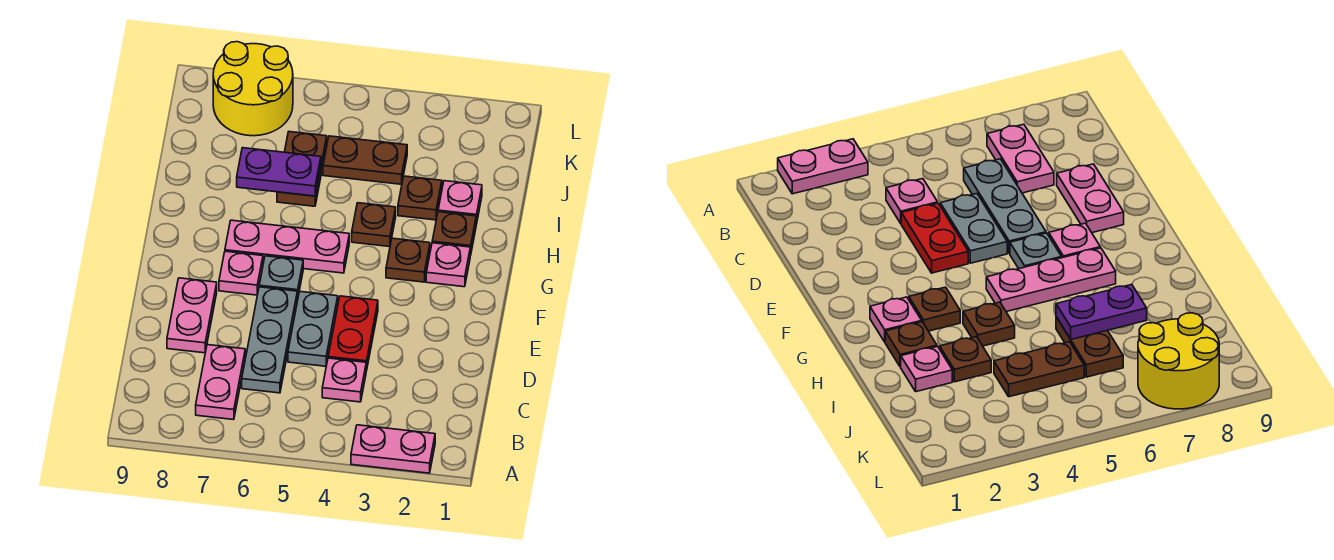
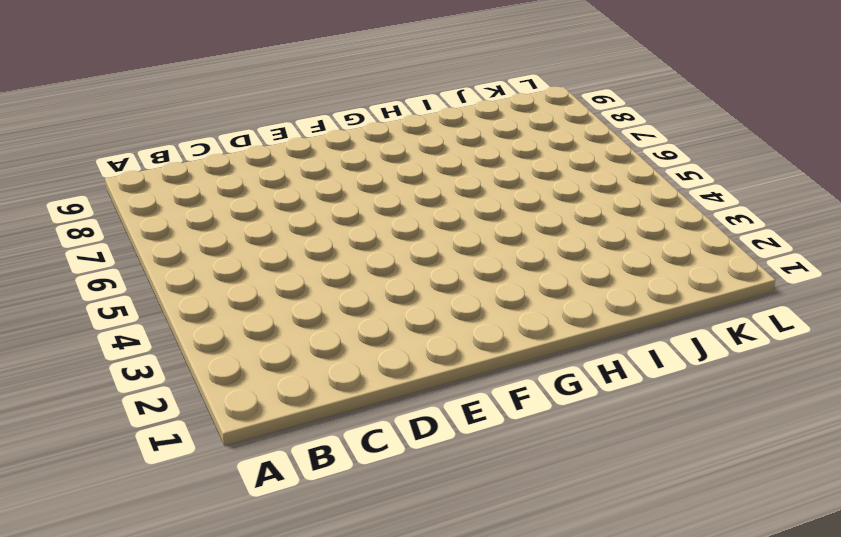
none -> pink plate A2:A3 level 1
none -> pink plate B7:C7 level 1
none -> pink plate C4 level 1

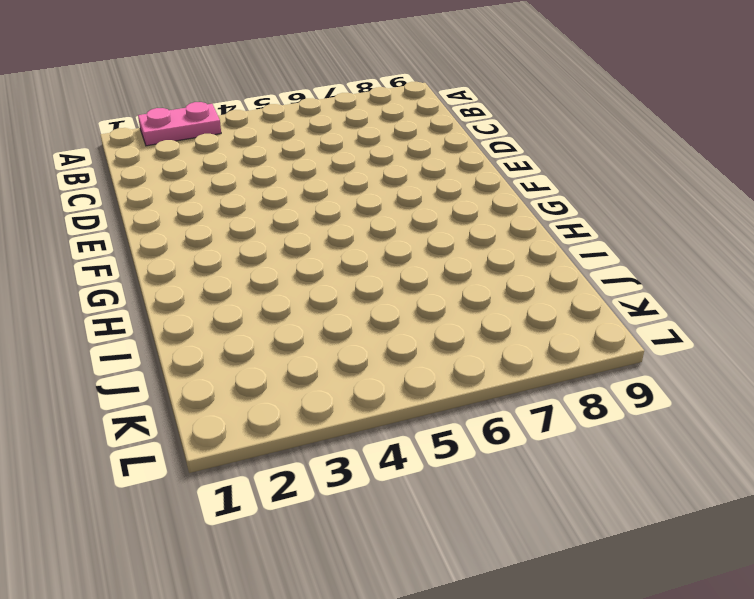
none -> pink plate B7:C7 level 1
none -> pink plate C4 level 1
none -> grey plate C6:E6 level 1

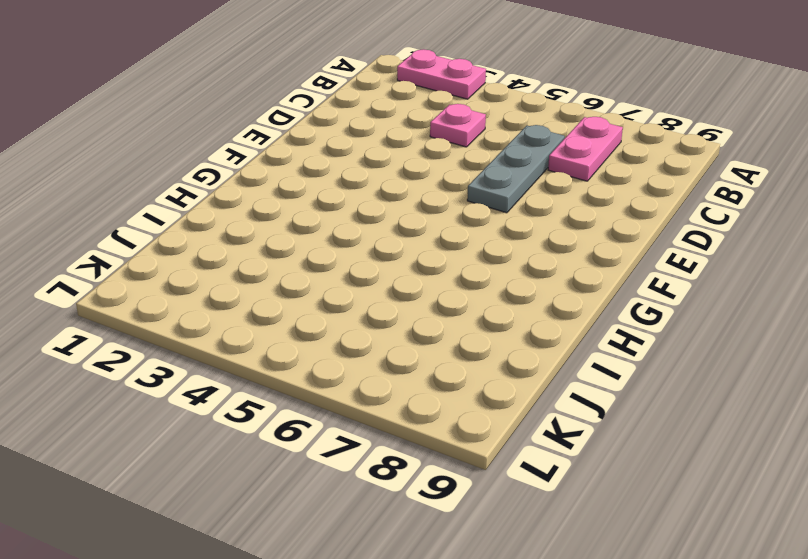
none -> red plate D4:E4 level 1
none -> grey plate D5:E5 level 1
none -> pink plate D8:E8 level 1

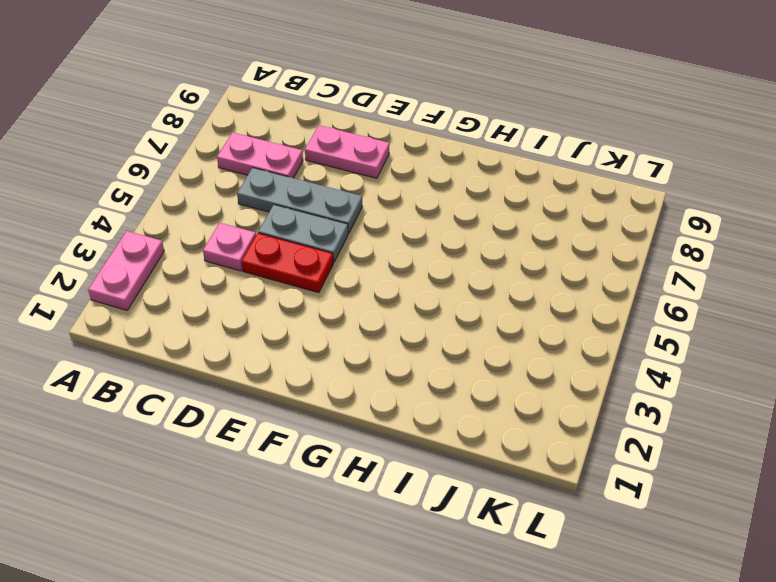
none -> grey plate F6 level 1
none -> pink plate F7 level 1
none -> pink plate G2 level 1

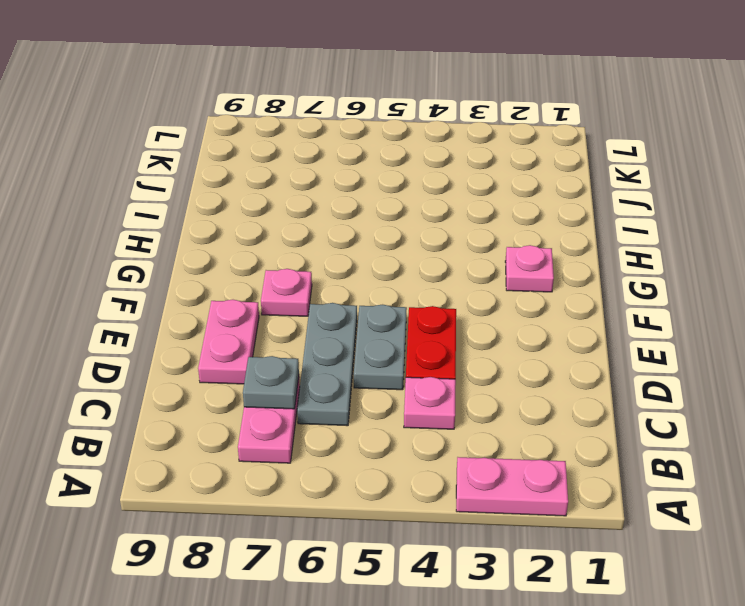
grey plate C7 level 2 -> grey plate F6 level 1
none -> brown plate G3 level 1
none -> pink plate G5:G7 level 1
none -> brown plate H2 level 1

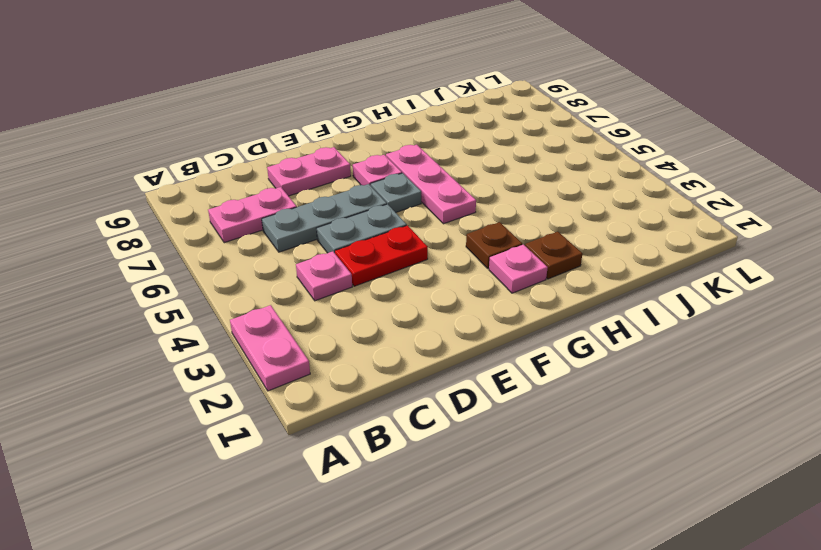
none -> brown plate H4 level 1
none -> pink plate I2 level 1
none -> brown plate I3 level 1

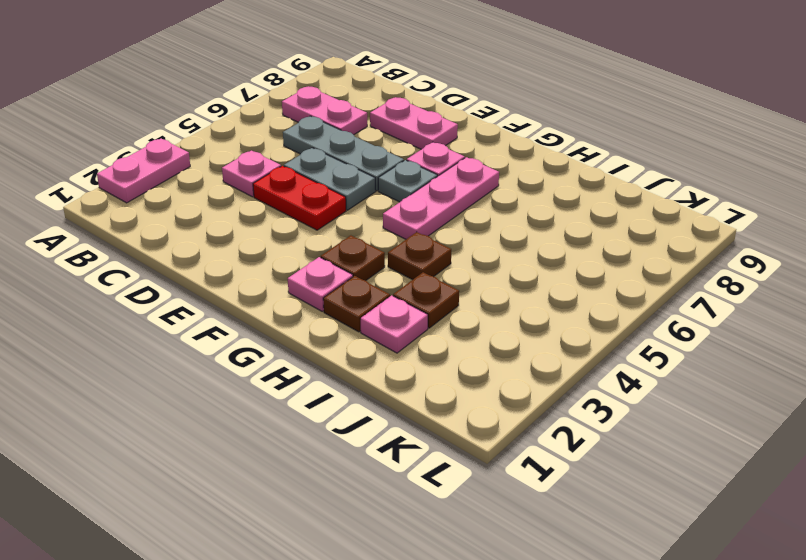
none -> brown plate I6:J6 level 1
none -> brown plate J4:J5 level 1
none -> yellow round brick K7:L8 level 1

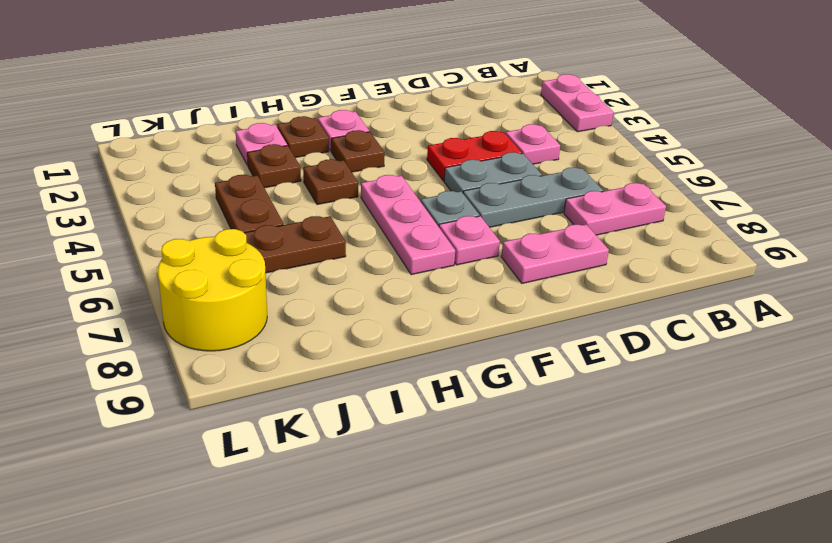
none -> purple plate I6:I7 level 2

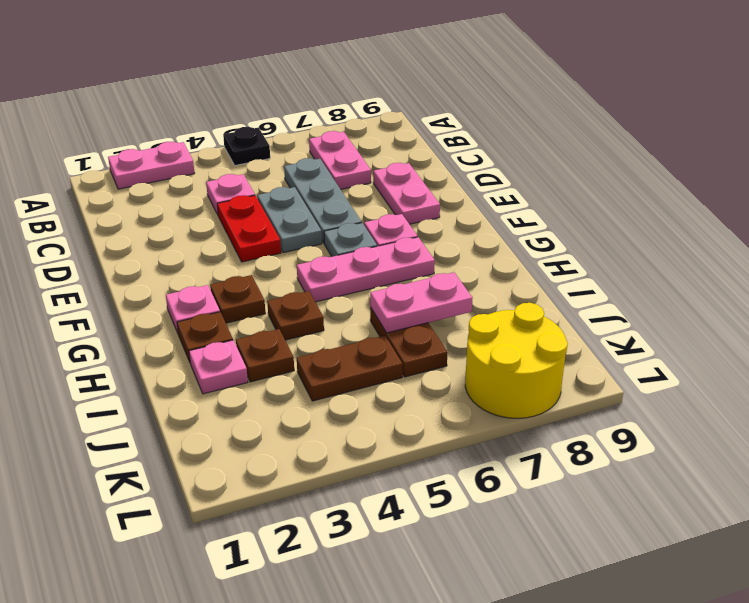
black plate A5 level 1 -> none
pink plate I6:I7 level 2 -> purple plate I6:I7 level 2

